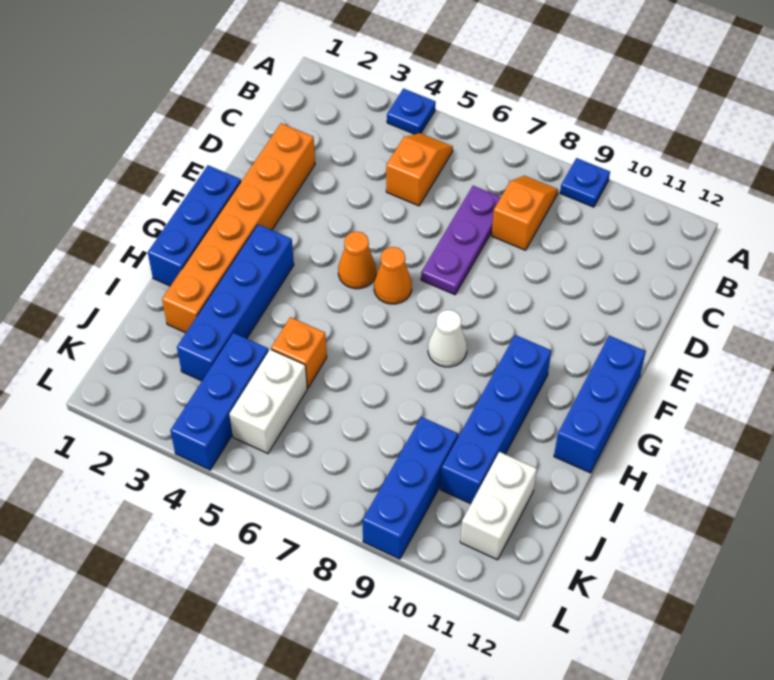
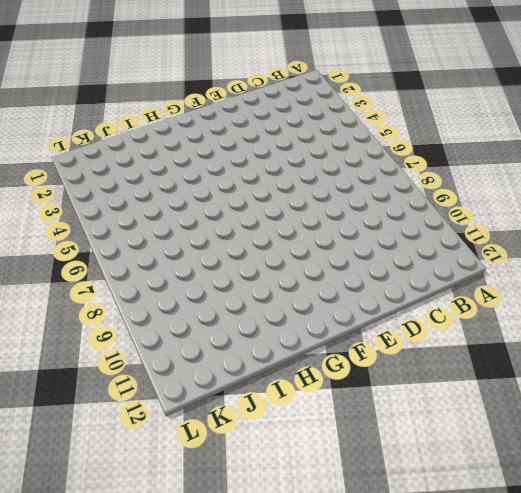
none -> blue plate A4 level 1
none -> blue plate A9 level 1
none -> orange slope B5:C5 level 1 top C

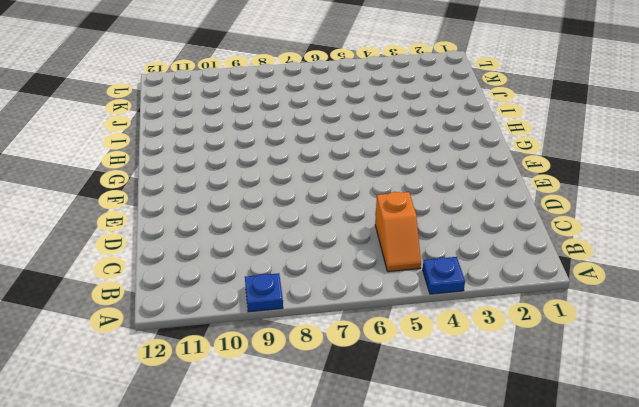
none -> orange slope B8:C8 level 1 top C
none -> purple plate C7:E7 level 1
none -> orange brick D2:I2 level 1

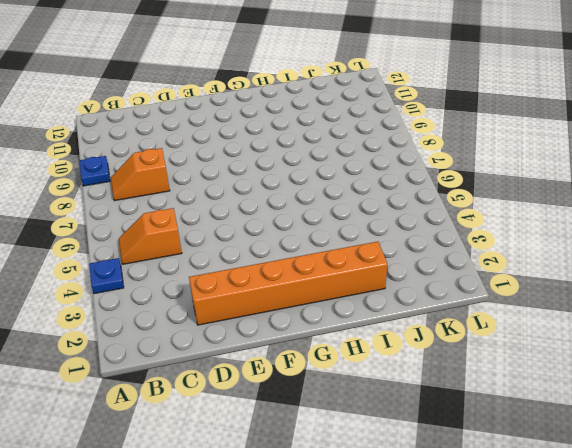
none -> purple plate C7:E7 level 1
none -> blue brick F1:H1 level 1
none -> orange cone F5 level 1

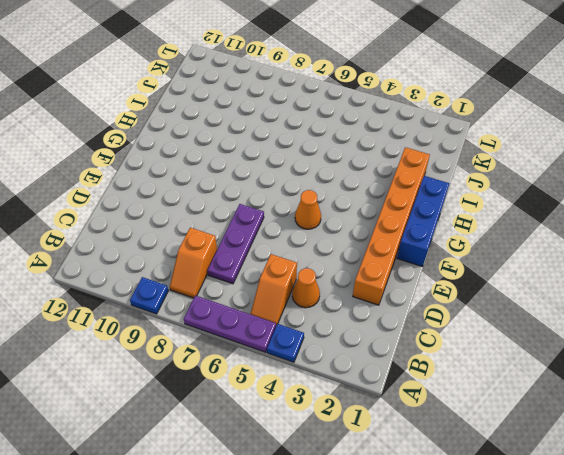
purple plate A5:A7 level 1 -> none
orange cone C4 level 1 -> orange cone F6 level 1
none -> blue brick F12:H12 level 1
none -> blue brick G3:J3 level 1
none -> white cone G8 level 1

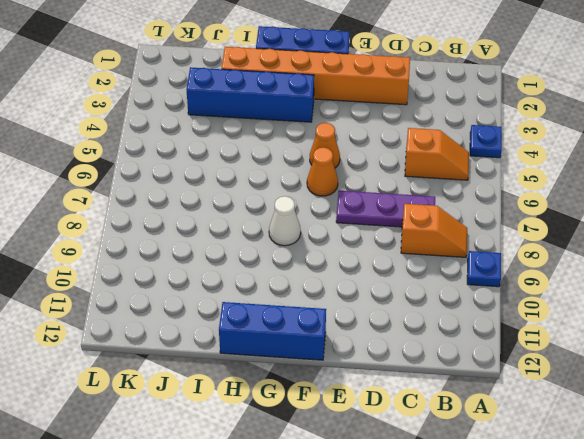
none -> blue brick G10:J10 level 1
none -> orange brick I5 level 1
none -> blue brick J4:L4 level 1

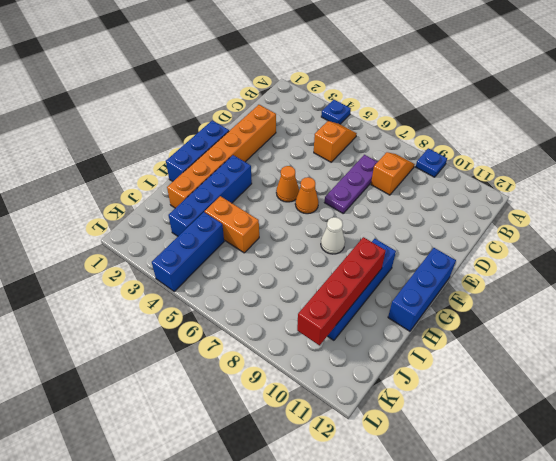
red brick H10:K10 level 2 -> none
orange brick I4:I5 level 1 -> orange brick I5 level 1
none -> white brick J5:K5 level 1
none -> blue brick J9:L9 level 1
none -> white brick J11:K11 level 1

